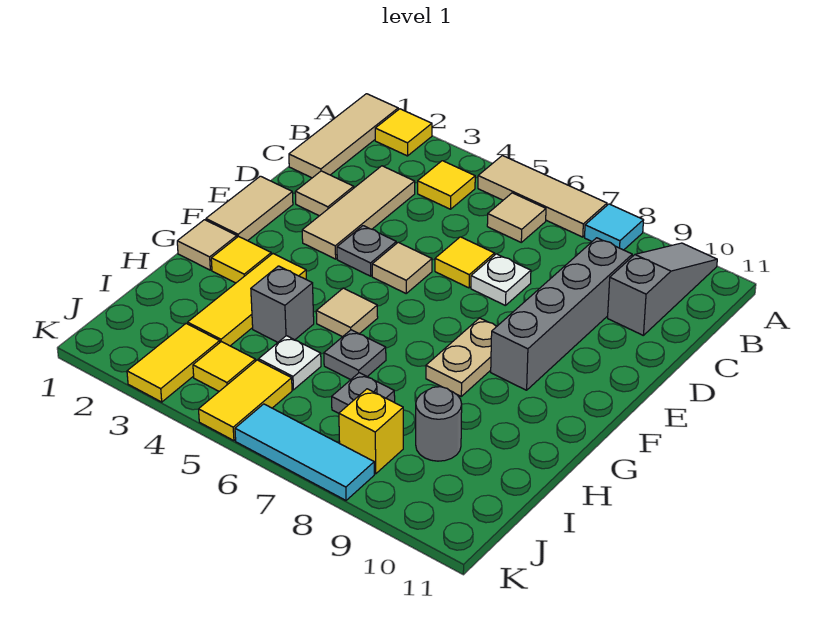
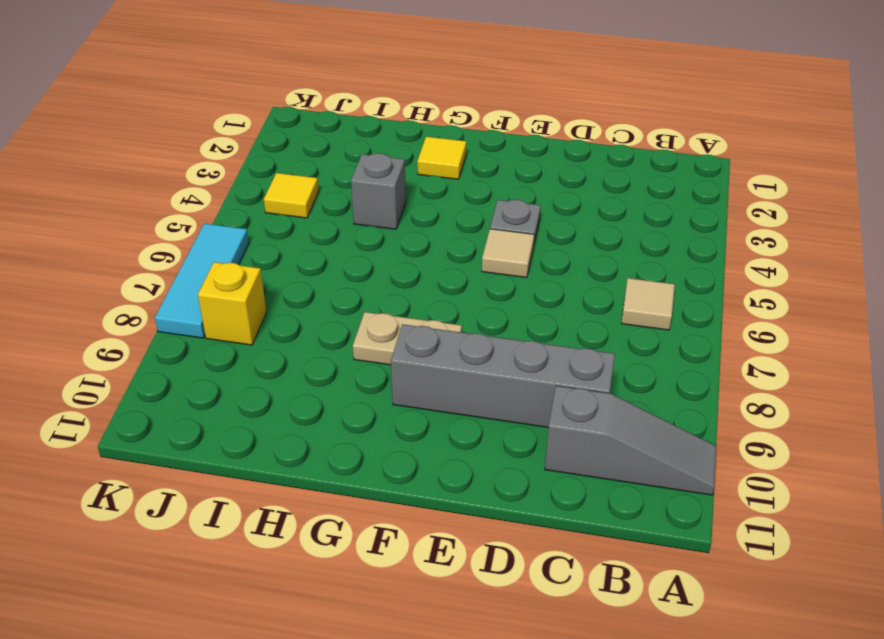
none -> tan tile A1:C1 level 1
none -> yellow tile A2 level 1
none -> tan tile A5:A7 level 1
none -> cyan tile A8 level 1

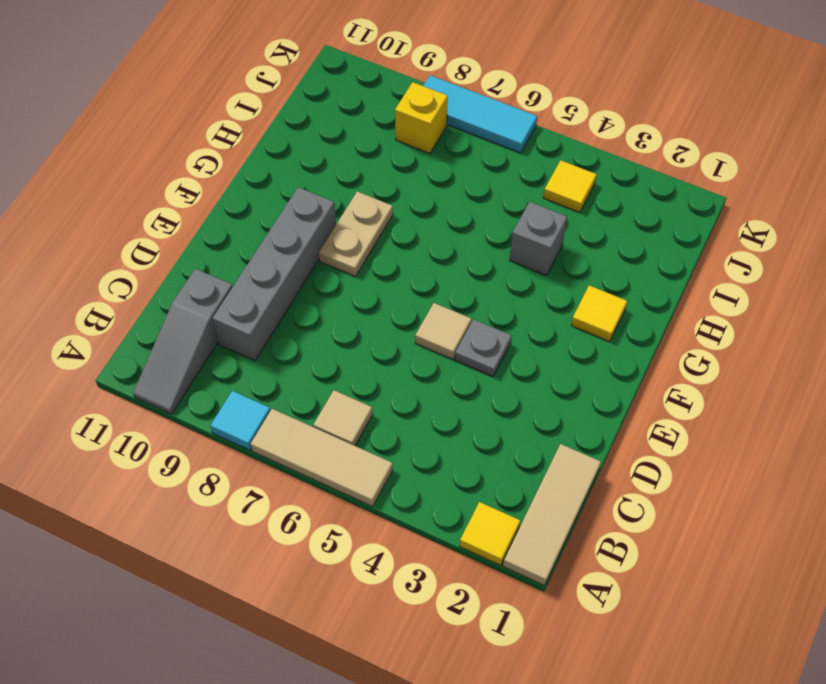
none -> yellow tile B4 level 1
none -> tan tile C3:E3 level 1
none -> tan tile D2 level 1
none -> yellow tile D6 level 1

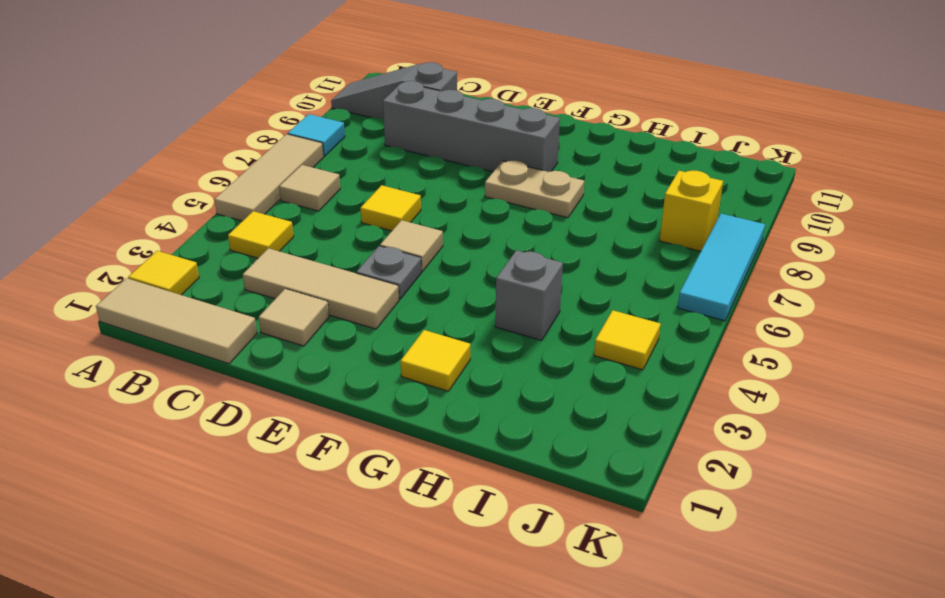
none -> white plate D7 level 1
none -> tan tile E1:F1 level 1
none -> tan tile G1 level 1
none -> yellow tile G3:I3 level 1

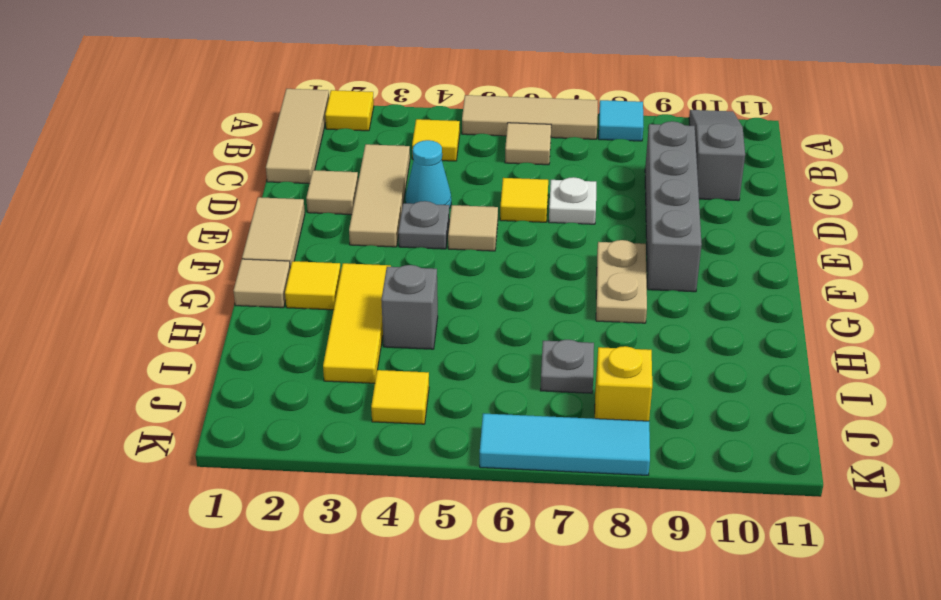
cyan cone D4 level 1 -> none
none -> tan tile G5 level 1
none -> grey plate H6 level 1
none -> white plate I5 level 1
none -> grey round brick I9 level 1

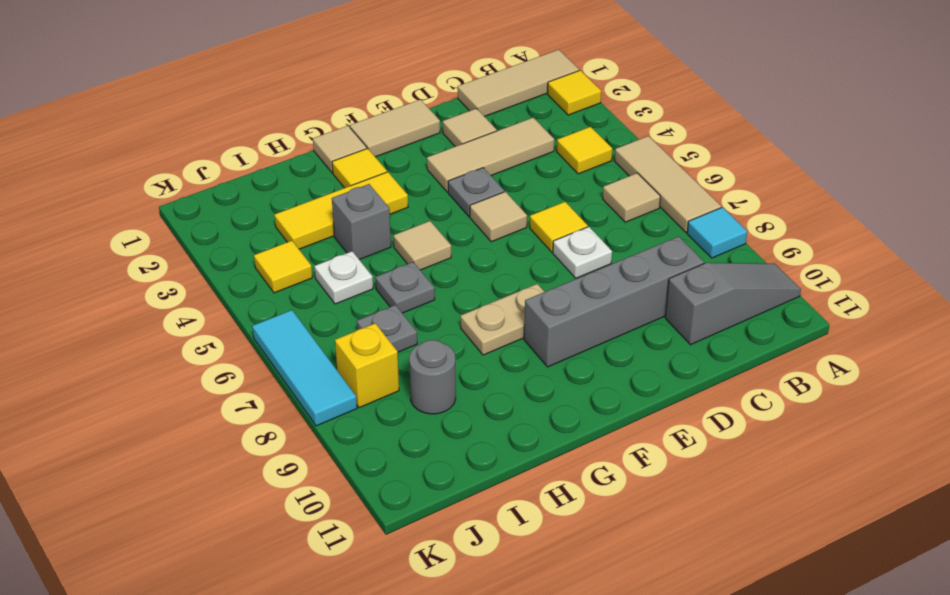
none -> yellow tile J3:K3 level 1
none -> yellow tile J5:K5 level 1

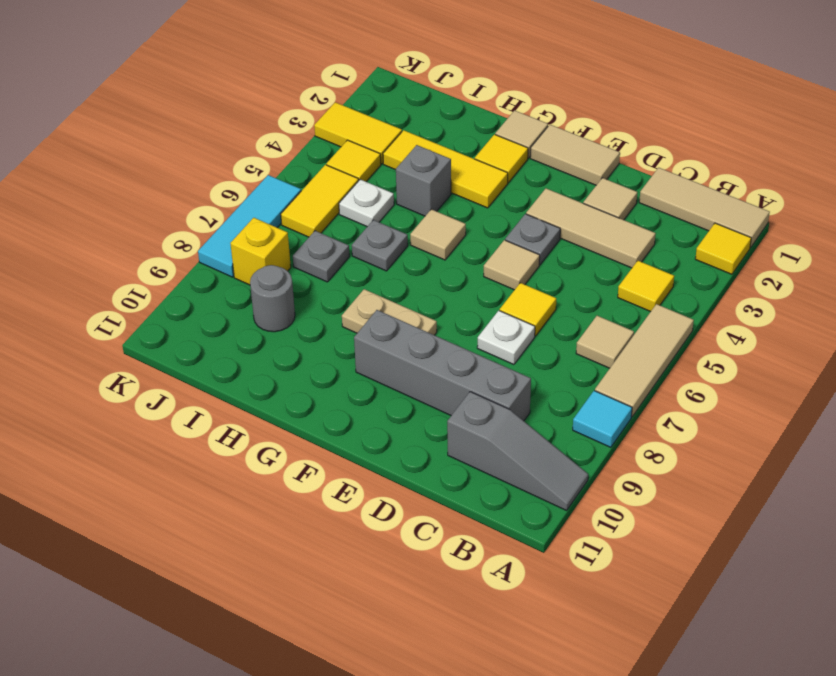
yellow tile J5:J6 level 1 -> yellow tile J5:K5 level 1

